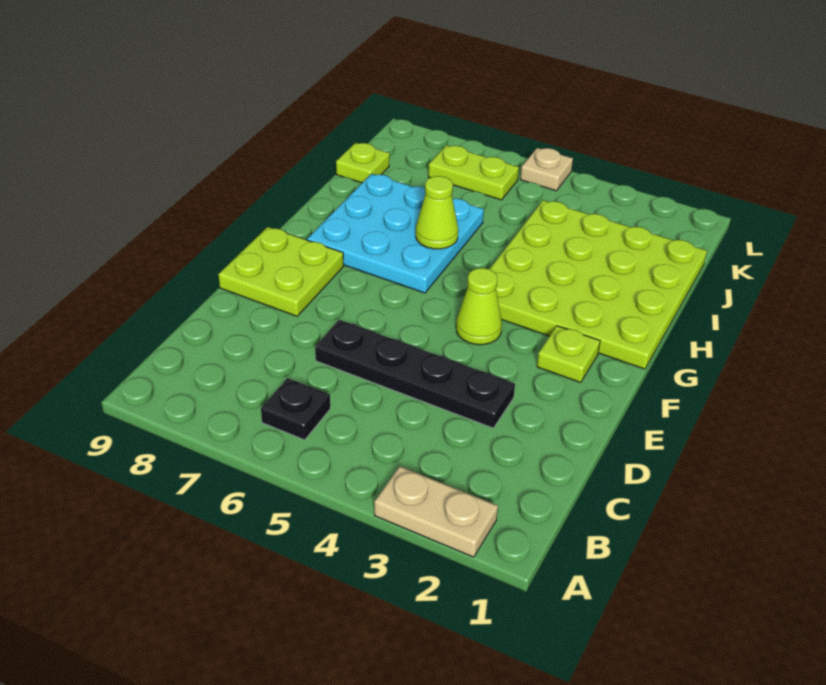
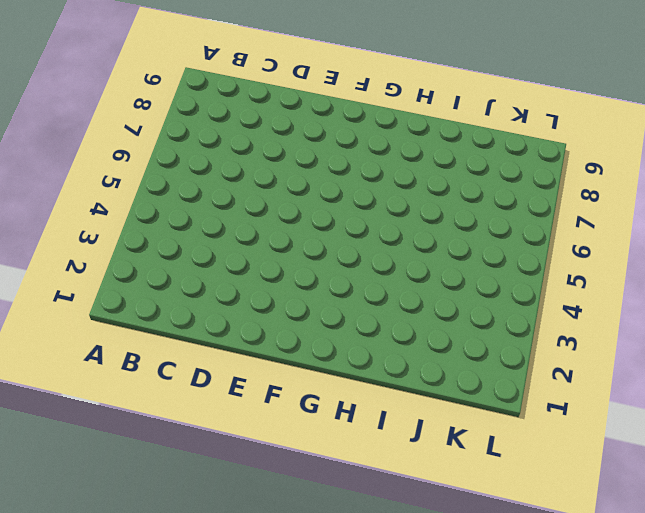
none -> tan plate A2:A3 level 1
none -> black plate B6 level 1
none -> black plate D3:D6 level 1

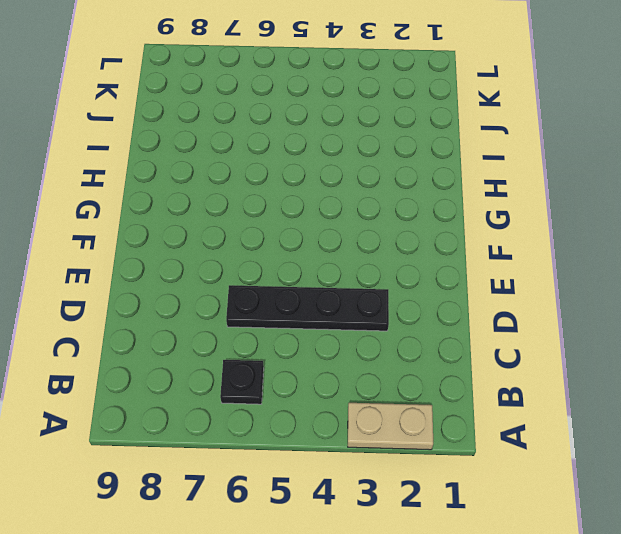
none -> lime plate E8:F9 level 1
none -> lime plate F2 level 1
none -> lime cone F4 level 1

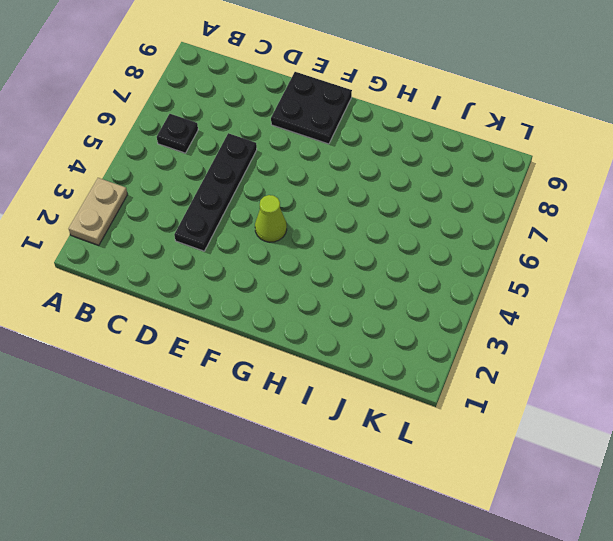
black plate E8:F9 level 1 -> lime plate E8:F9 level 1
none -> lime plate F2 level 1
none -> lime plate G1:J4 level 1
none -> cyan plate G6:I8 level 1

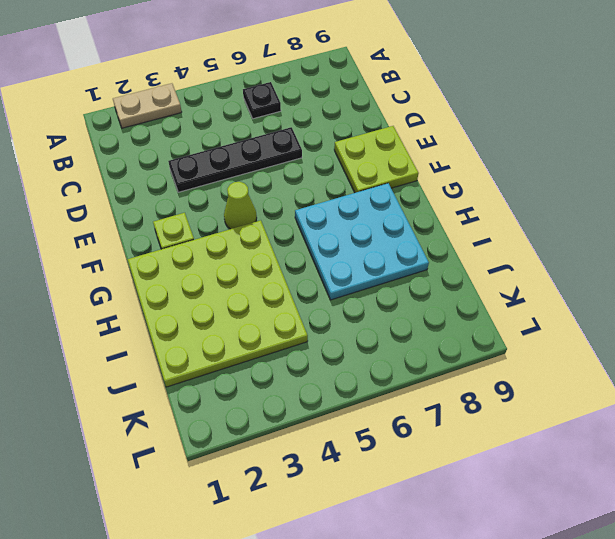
none -> lime plate J9 level 1
none -> lime plate K6:K7 level 1
none -> tan plate L5 level 1

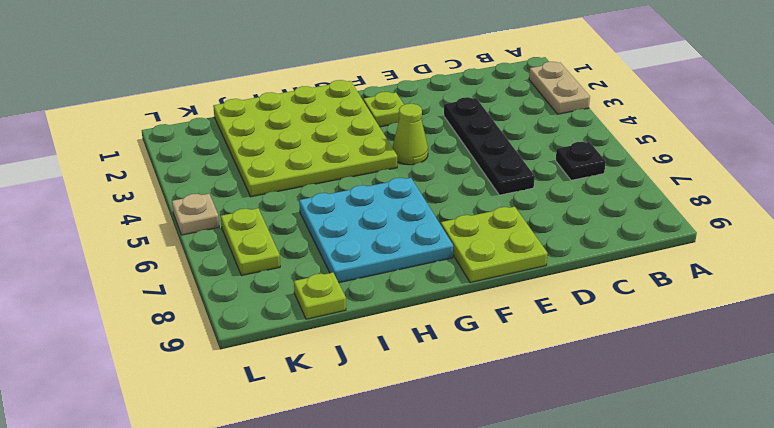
none -> lime cone H6 level 2

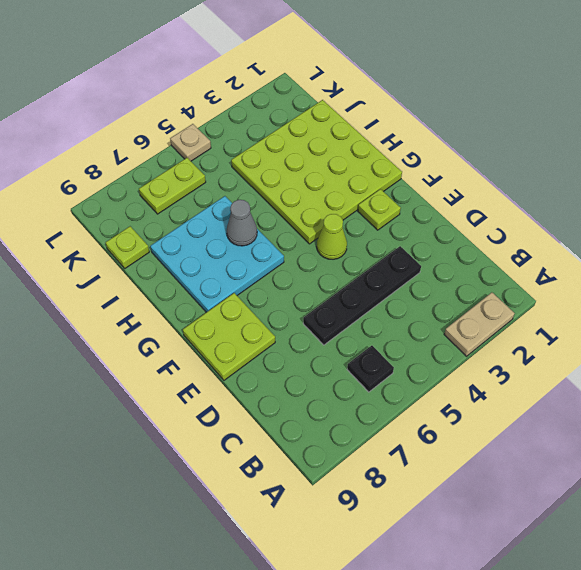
grey cone H6 level 2 -> lime cone H6 level 2

